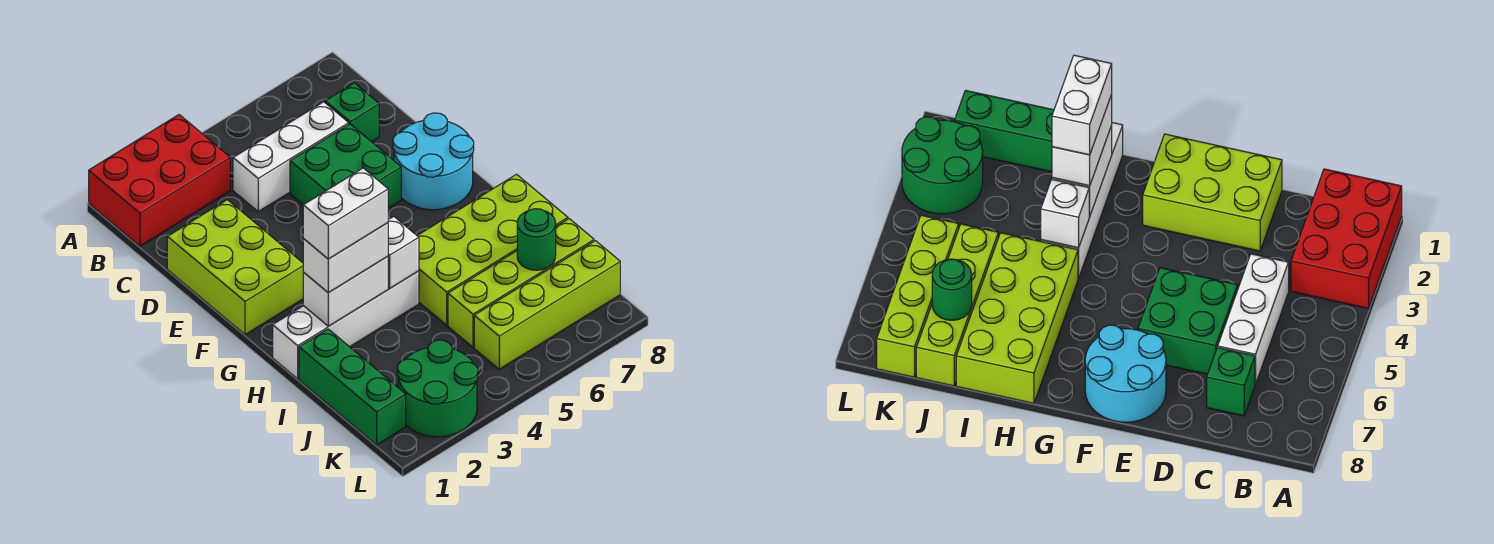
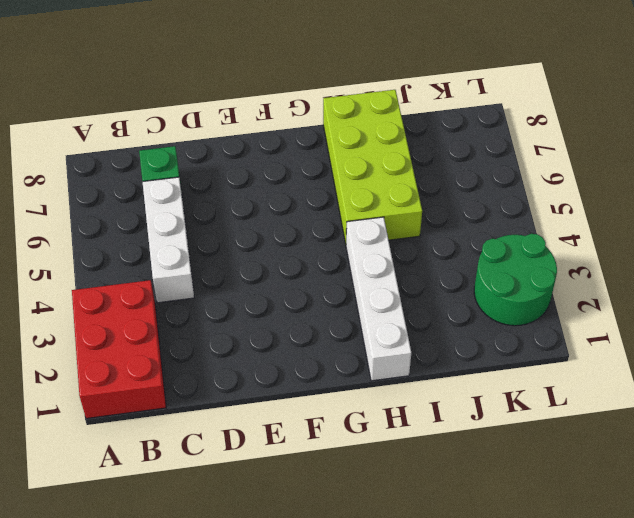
none -> lime brick D1:F2 level 1
none -> green brick D5:E6 level 1
none -> cyan round brick E7:F8 level 1

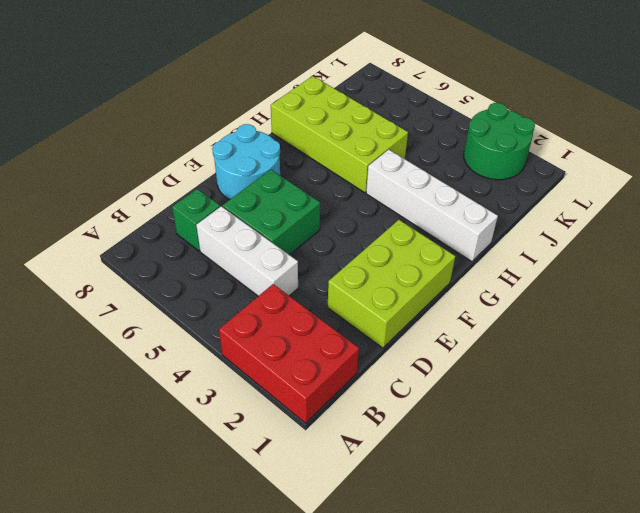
none -> green brick I1:K1 level 1
none -> lime brick J5:J8 level 1
none -> lime brick K5:K8 level 1

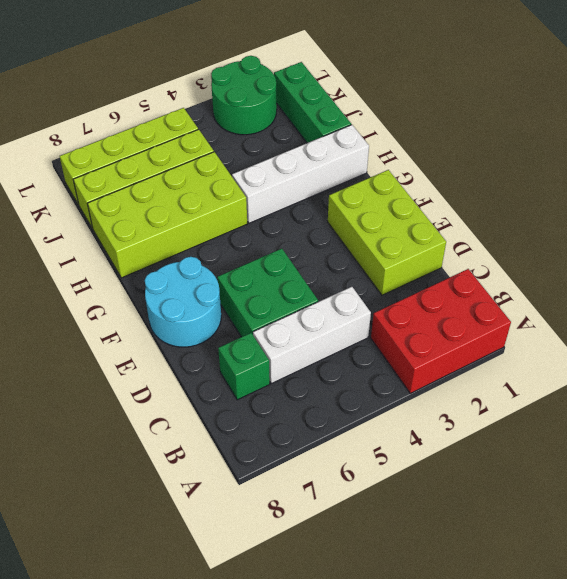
none -> white brick H2:H3 level 2
none -> white brick H4 level 2
none -> green round brick J7 level 2

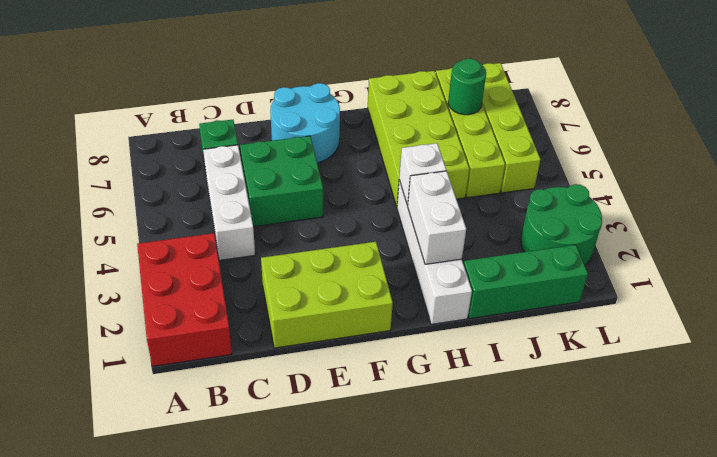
none -> white brick H2:H3 level 3
none -> white brick H2:H3 level 4

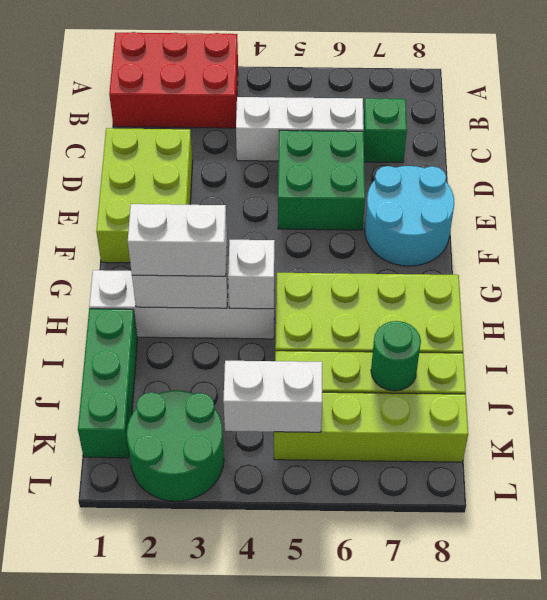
white brick K4:K5 level 2 -> white brick H2:H3 level 4

